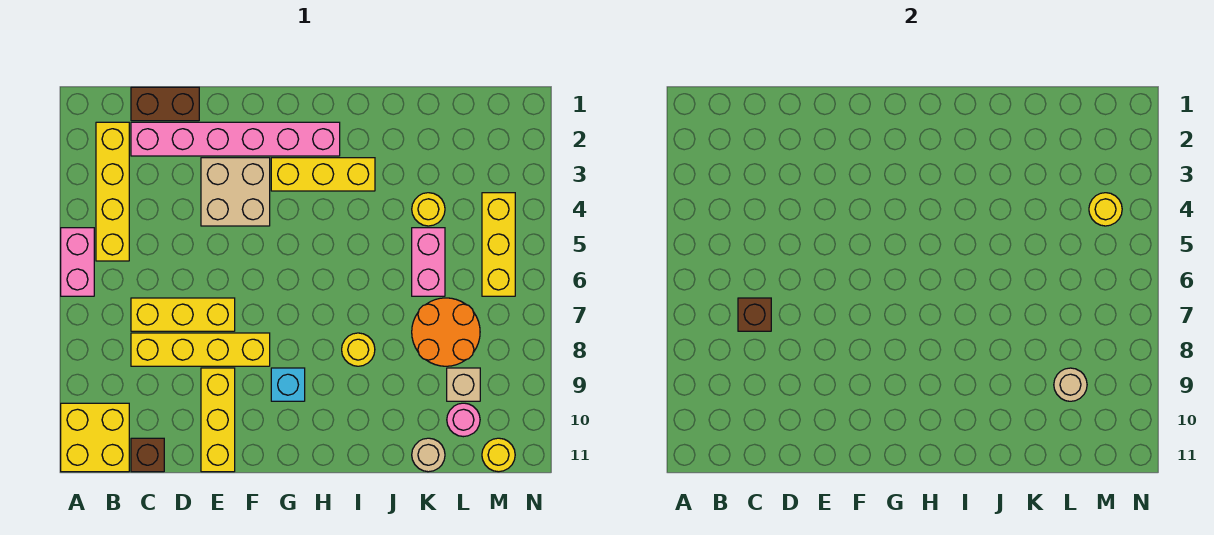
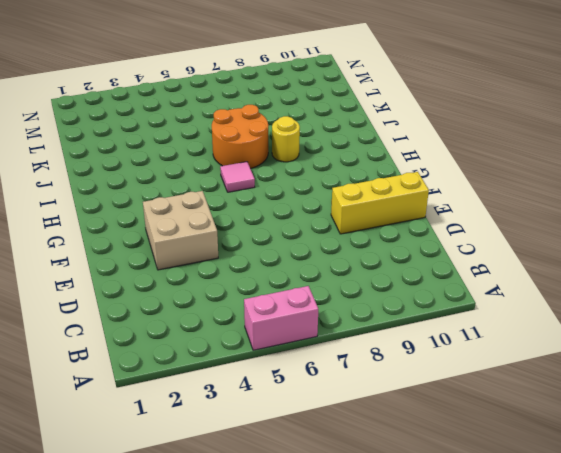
pink tile H6 level 1 -> none
orange round brick I6:J7 level 1 -> orange round brick K7:L8 level 1
none -> yellow brick A10:B11 level 1
none -> yellow brick B2:B5 level 1
none -> brown brick C1:D1 level 1

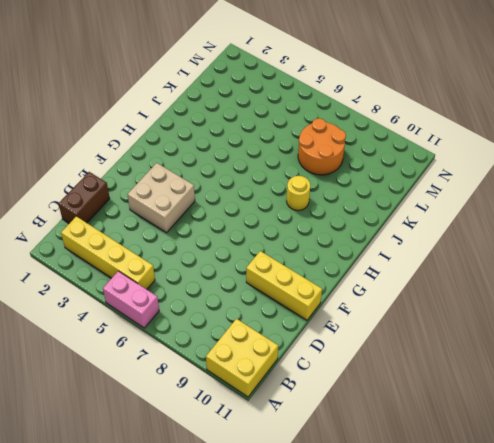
none -> pink brick C2:H2 level 1
none -> yellow brick C7:E7 level 1
none -> yellow brick C8:F8 level 1

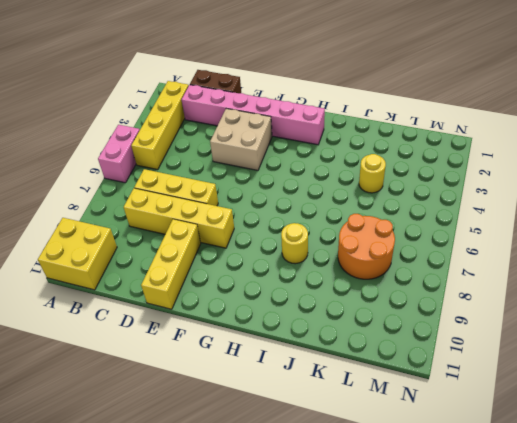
none -> brown brick C11 level 1
none -> yellow brick G3:I3 level 1
none -> cyan brick G9 level 1

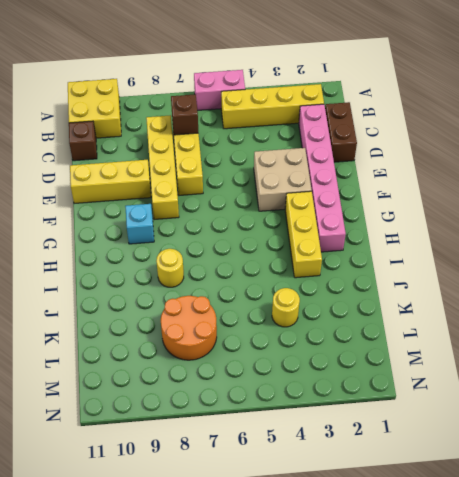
none -> pink brick K5:K6 level 1
none -> tan round brick K11 level 1
none -> tan brick L9 level 1

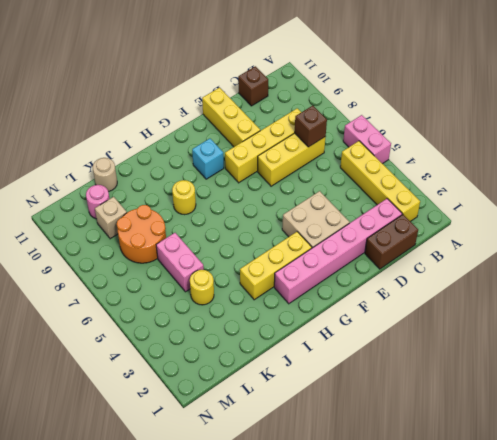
none -> yellow brick A10:B11 level 1
none -> yellow brick M4:M6 level 1
none -> yellow round brick M11 level 1

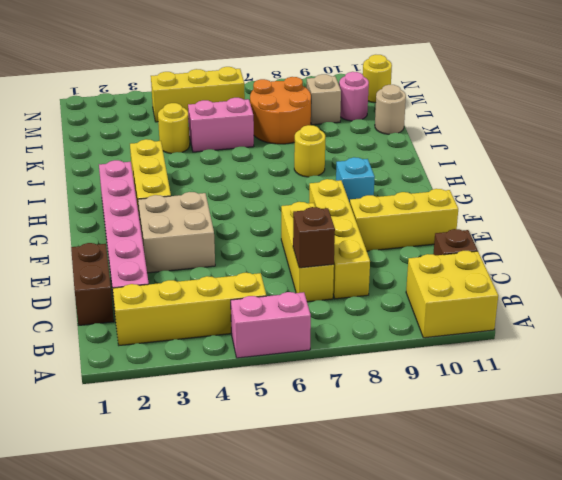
none -> tan round brick L9 level 2
none -> yellow round brick M4 level 2

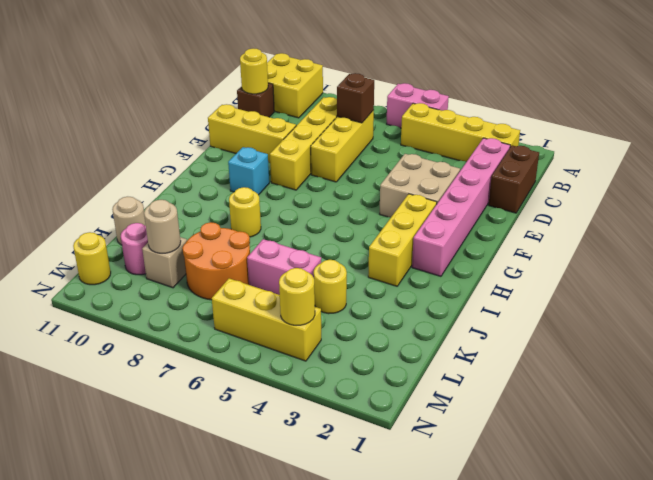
yellow round brick C11 level 2 -> none

